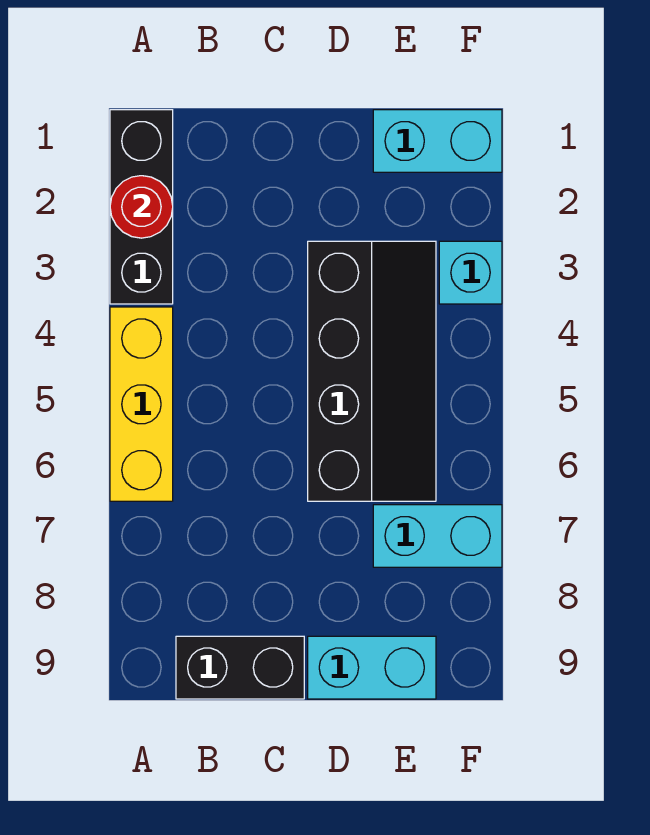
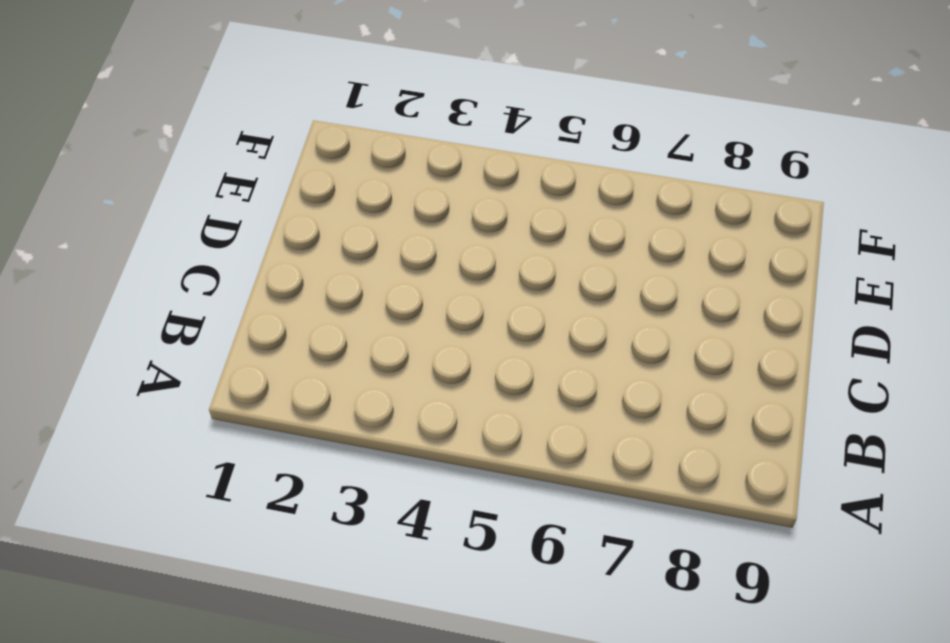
none -> black brick A1:A3 level 1
none -> yellow brick A4:A6 level 1

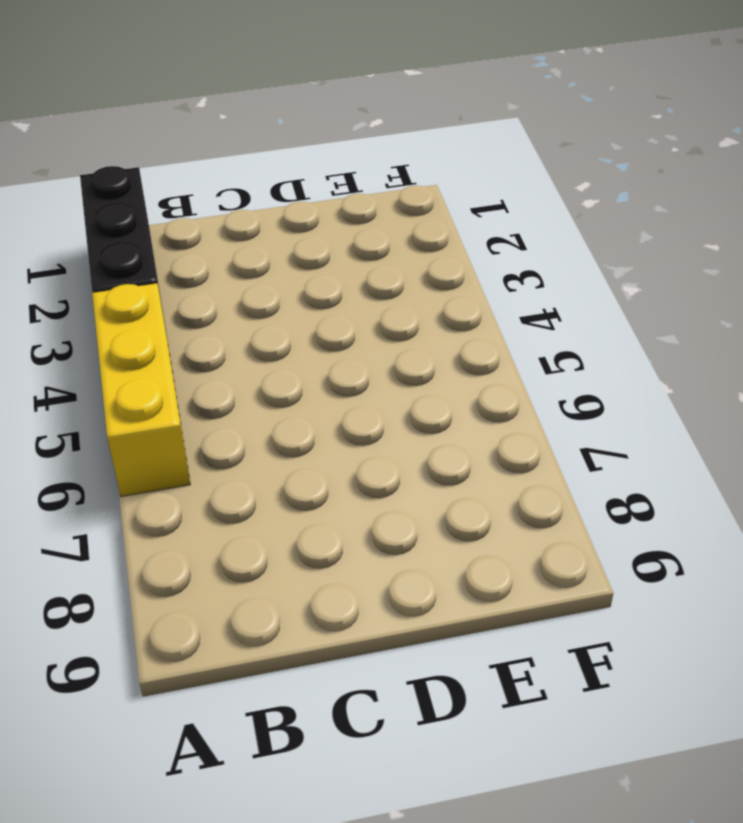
none -> black brick B9:C9 level 1
none -> black slope D3:E6 level 1 top D

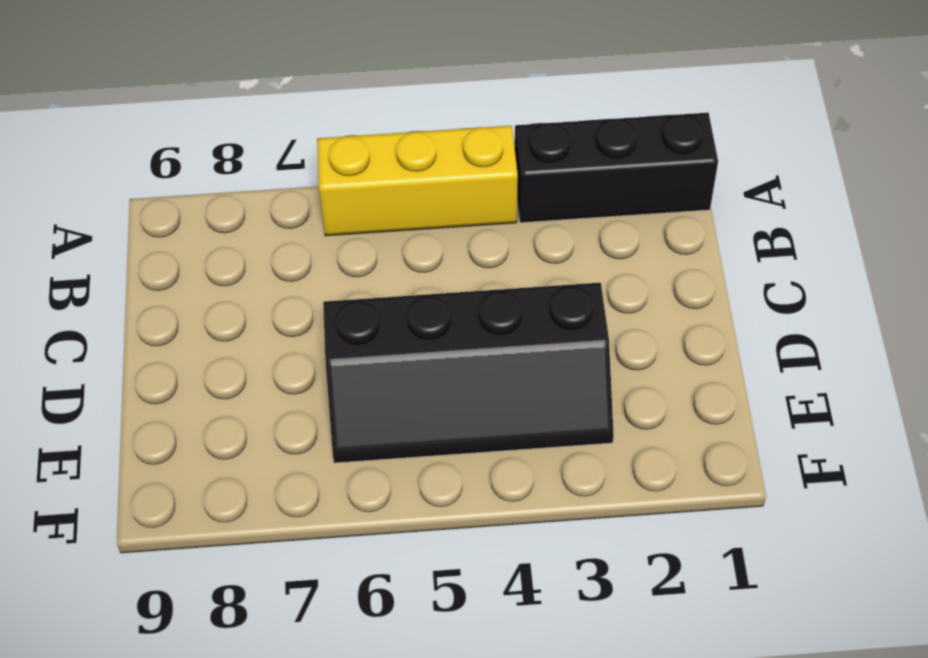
none -> black brick B9:C9 level 1
none -> cyan brick D9:E9 level 1

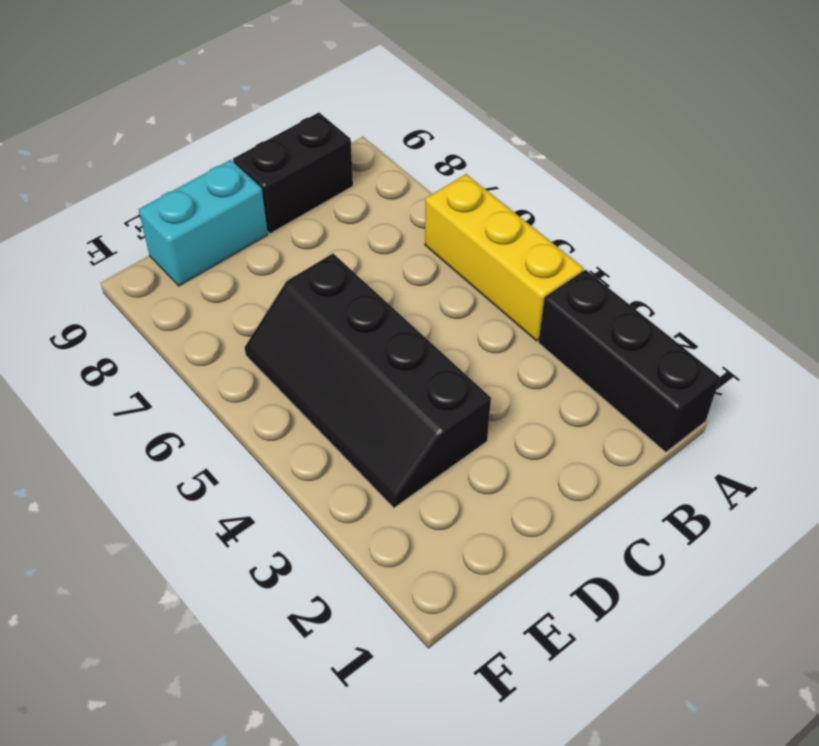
none -> cyan brick E1:F1 level 1
none -> cyan brick E7:F7 level 1

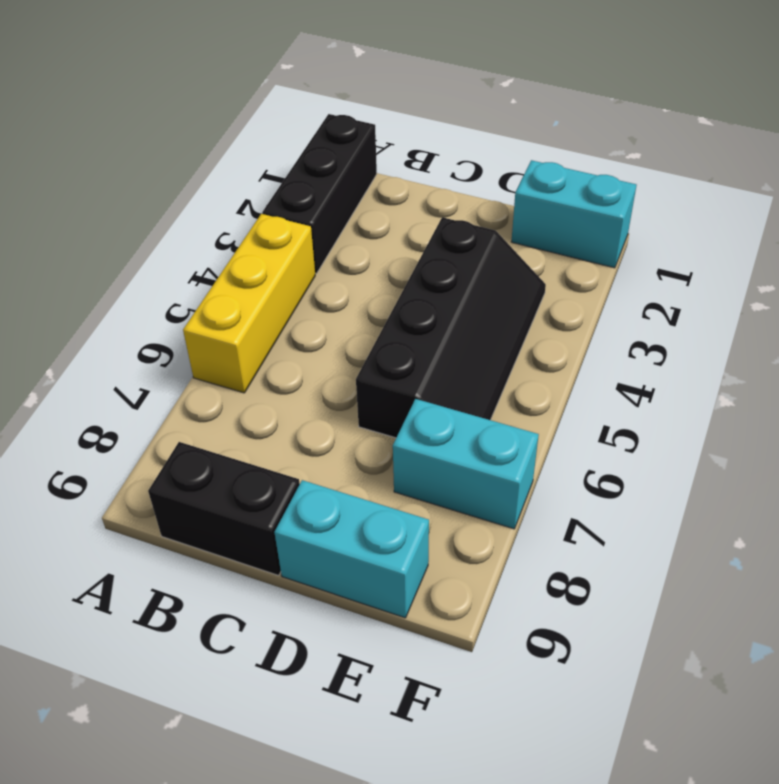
none -> cyan brick F3 level 1
none -> red round brick A2 level 2

